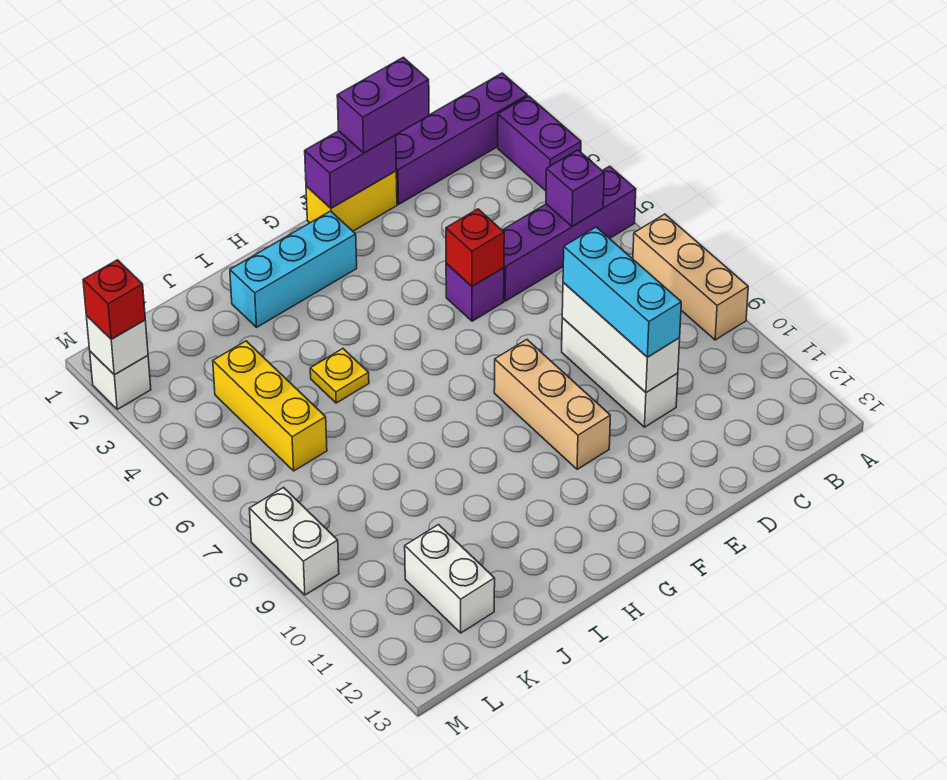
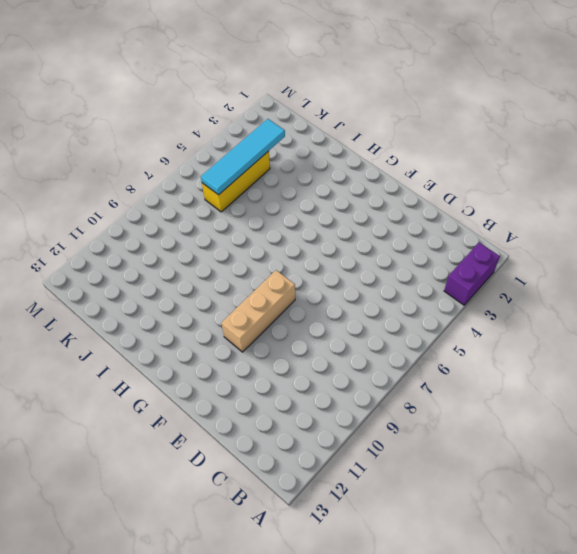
cyan tile K3:K6 level 2 -> none
none -> purple brick A1:D1 level 1
none -> purple brick A5:D5 level 1
none -> tan brick A7:A9 level 1

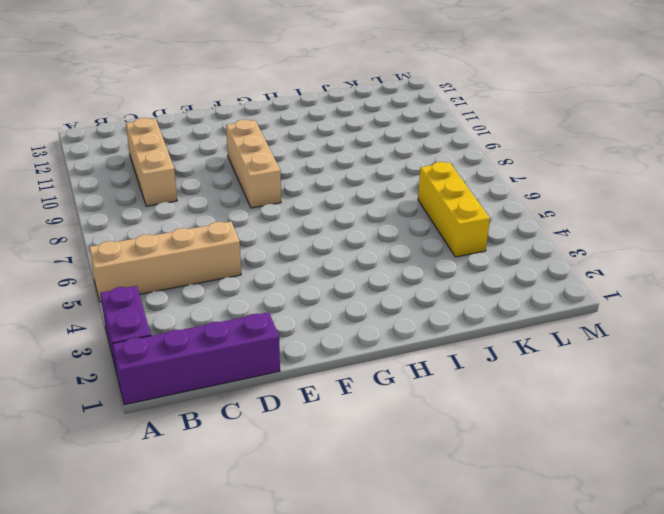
tan brick A5:D5 level 1 -> purple brick A5:D5 level 1
tan brick C9:C11 level 1 -> tan brick A7:A9 level 1
none -> white brick D8:D10 level 1
none -> yellow brick E1:F1 level 1
none -> purple brick E5 level 1

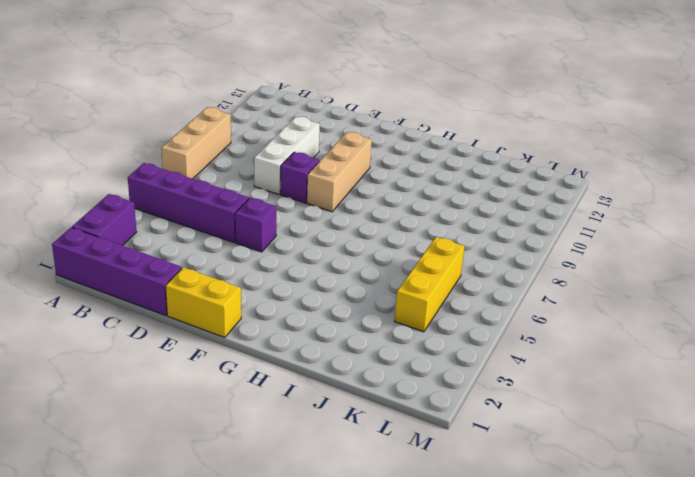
purple brick E8 level 1 -> purple brick B5 level 2
none -> cyan brick G2:I2 level 1
none -> yellow plate I5 level 1
none -> white brick K11:K12 level 1

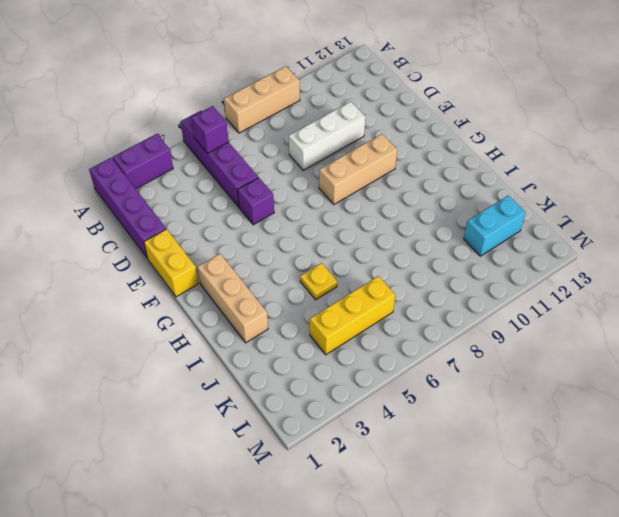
tan brick G2:I2 level 1 -> cyan brick G2:I2 level 1
cyan brick K11:K12 level 1 -> white brick K11:K12 level 1
none -> white brick M2 level 1
none -> white brick M8:M9 level 1
none -> white brick D8:D10 level 2

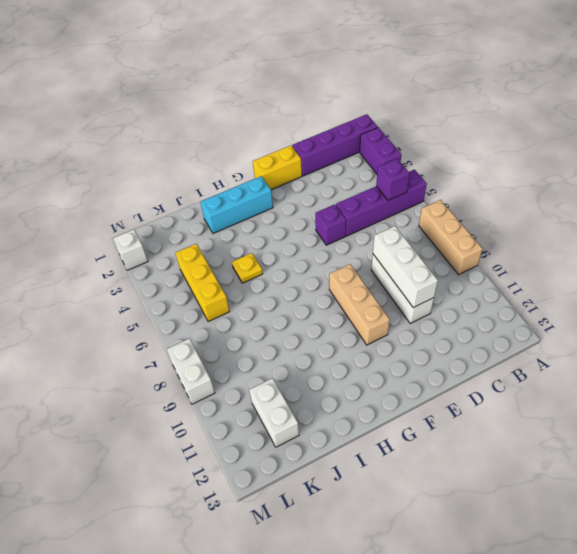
none -> purple brick E1:F1 level 2
none -> red brick E5 level 2
none -> white brick M2 level 2

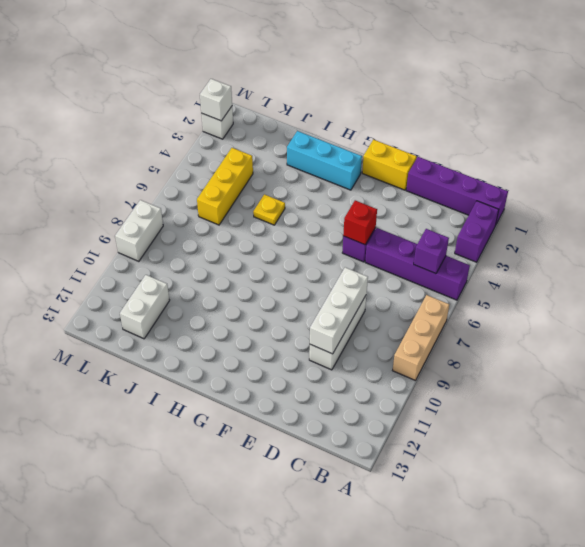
none -> tan brick F8:F10 level 1
none -> purple brick E1:F1 level 2
none -> purple brick D1:E1 level 3

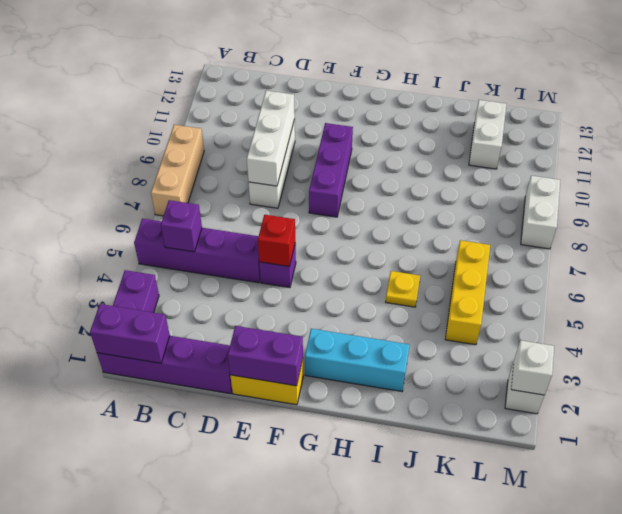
purple brick A1:B1 level 2 -> purple brick D1:E1 level 3
purple brick F8:F10 level 1 -> tan brick F8:F10 level 1
none -> cyan brick D8:D10 level 3
none -> red brick M2 level 3

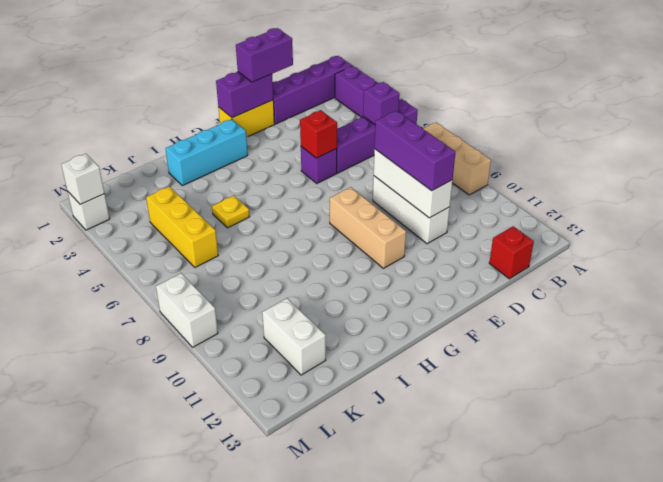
red brick C13 level 1 -> red brick M2 level 3
purple brick D8:D10 level 3 -> cyan brick D8:D10 level 3

